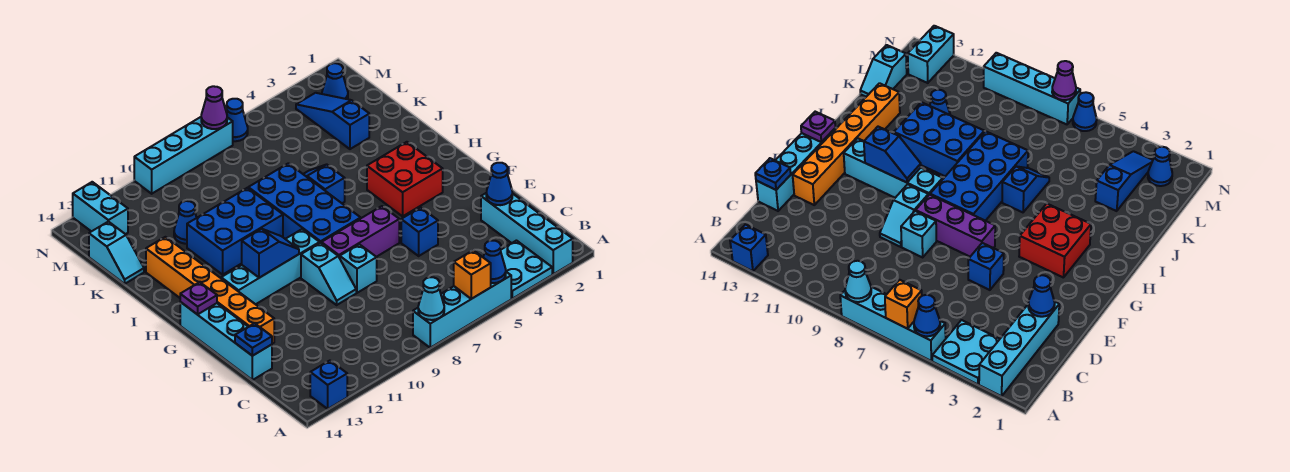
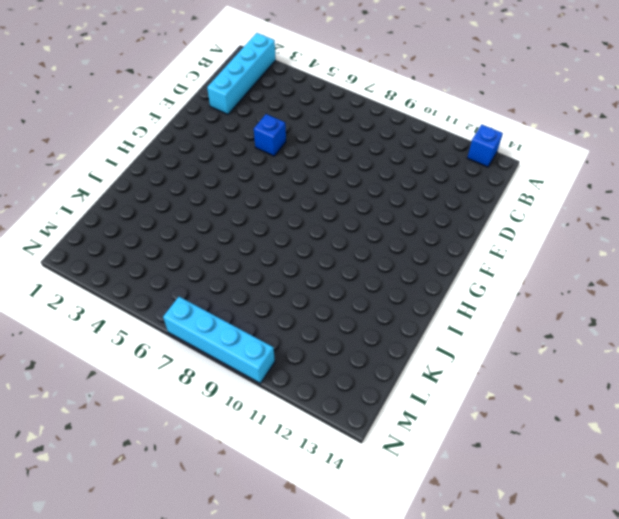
none -> cyan plate A3:B4 level 1
none -> cyan brick A5:A8 level 1
none -> cyan brick D14:G14 level 1
none -> cyan brick E8 level 1

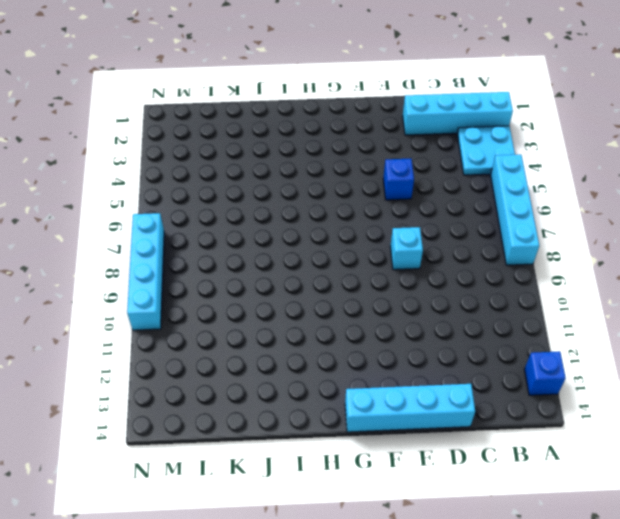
none -> cyan slope E9:F9 level 1 top F
none -> orange brick E13:J13 level 1
none -> purple brick F6:F8 level 1
none -> red brick G3:H4 level 1

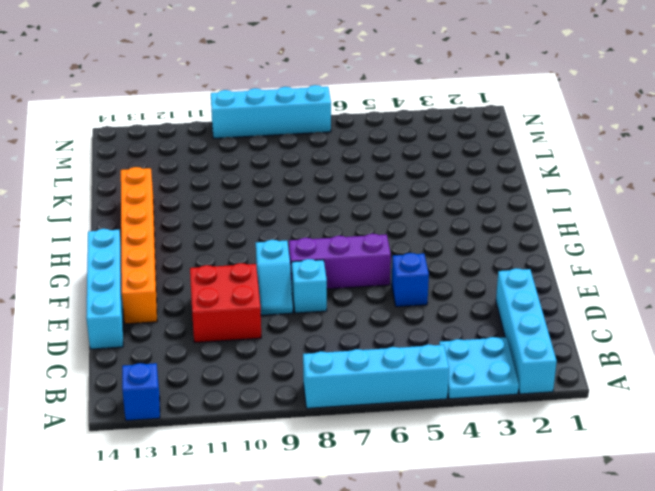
red brick D10:E11 level 1 -> red brick G3:H4 level 1
none -> blue brick G7:J8 level 1
none -> cyan brick G9:G12 level 1
none -> blue slope I6:J6 level 1 top I
none -> blue brick I9:J11 level 1

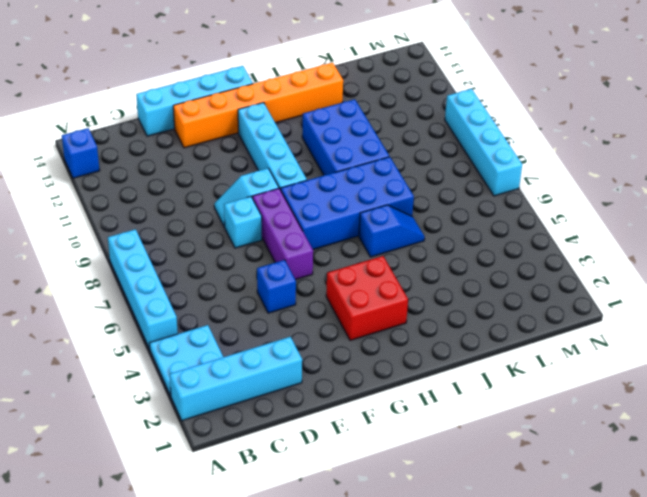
none -> blue slope K3:M3 level 1 top K
none -> blue cone K11 level 1
none -> cyan slope K14:L14 level 1 top L
none -> blue cone M2 level 1

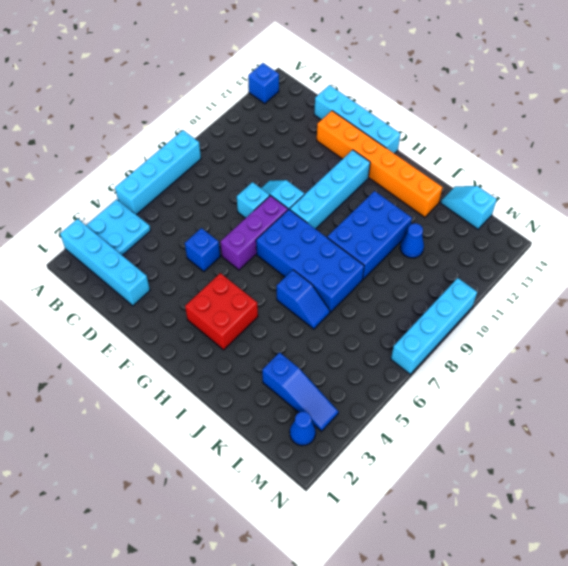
none -> cyan brick M13:N13 level 1
none -> blue cone N6 level 1
none -> blue cone A5 level 2
none -> orange brick A6 level 2

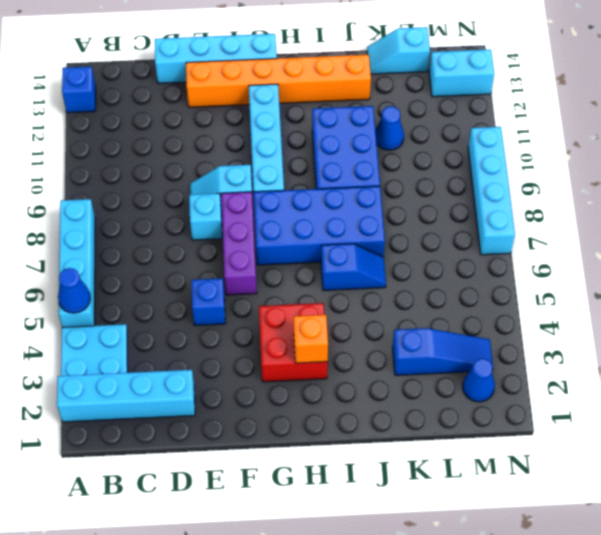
orange brick H3 level 2 -> orange brick A6 level 2
none -> blue cone N6 level 1
none -> cyan cone A8 level 2
none -> blue cone D2 level 2
none -> blue plate D14 level 2

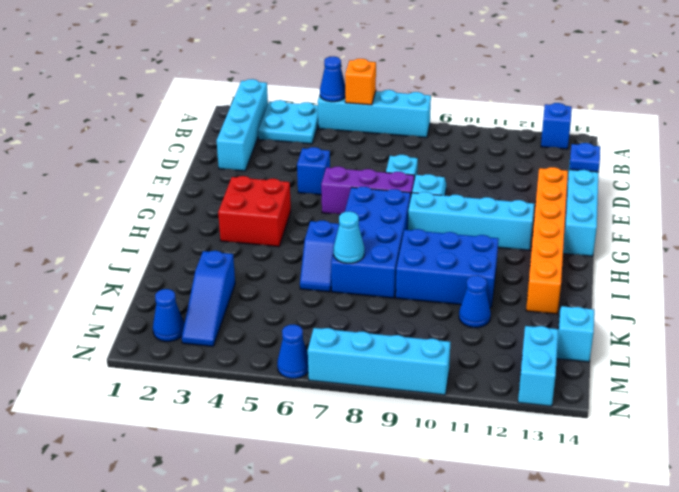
cyan cone J7 level 2 -> cyan cone A8 level 2
none -> blue cone D2 level 2
none -> blue slope G10:G11 level 2 top 11
none -> purple plate G14 level 2
none -> purple cone N7 level 2

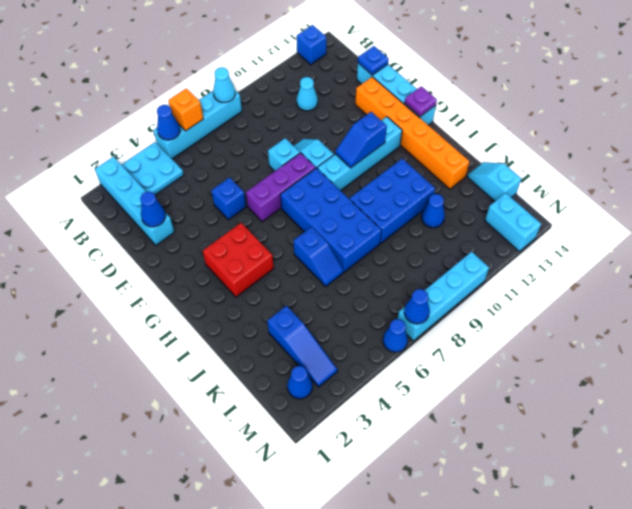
cyan cone C11 level 1 -> none
blue cone N7 level 2 -> purple cone N7 level 2

